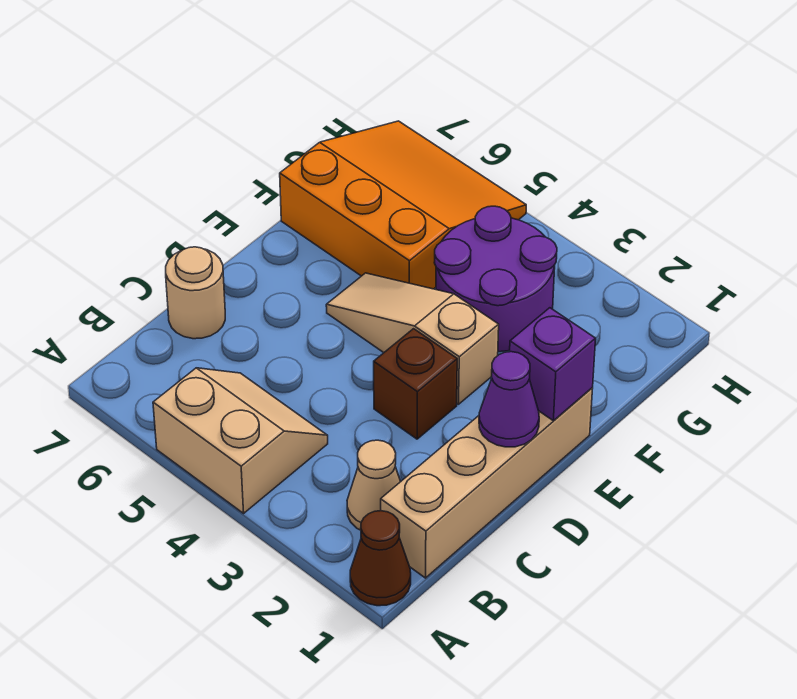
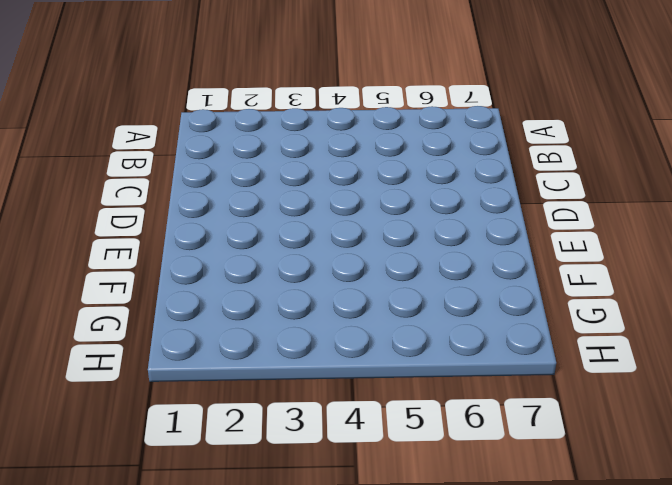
none -> brown cone A1 level 1
none -> tan slope A4:B5 level 1 top A

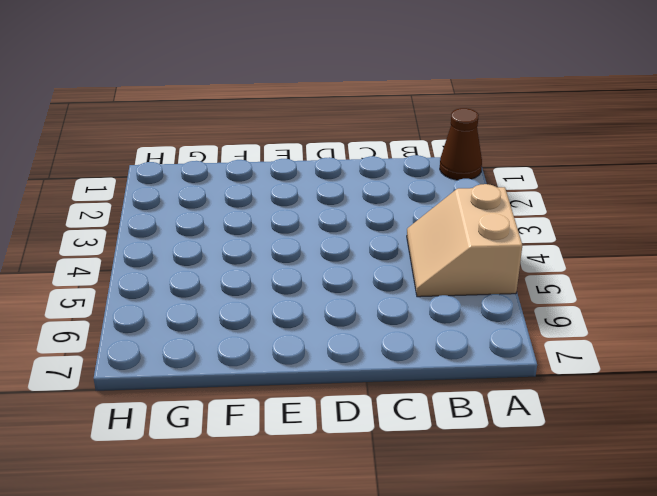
none -> tan brick B1:E1 level 1
none -> tan cone B2 level 1

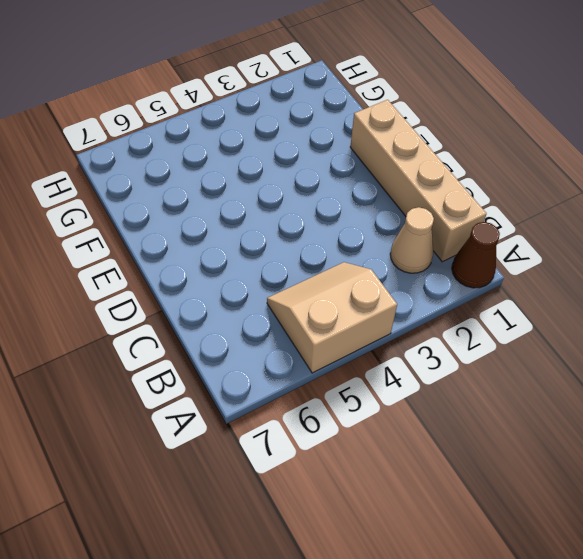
none -> tan round brick C7 level 1
none -> brown brick D3 level 1

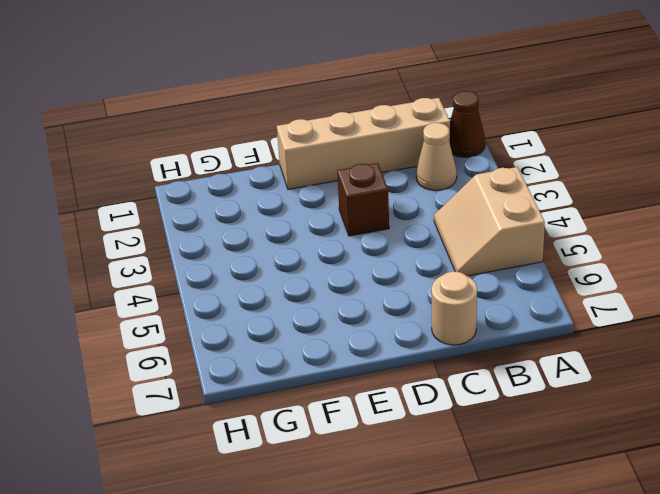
none -> tan slope E3:E5 level 1 top 3
none -> purple round brick F3:G4 level 1

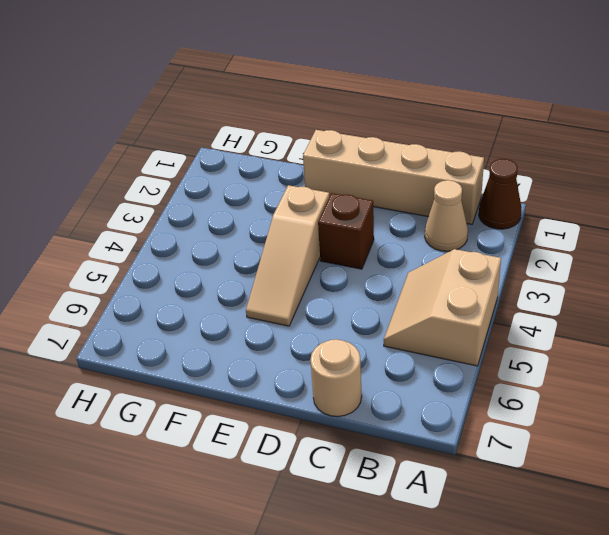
none -> purple round brick F3:G4 level 1
none -> orange slope F5:H7 level 1 top F

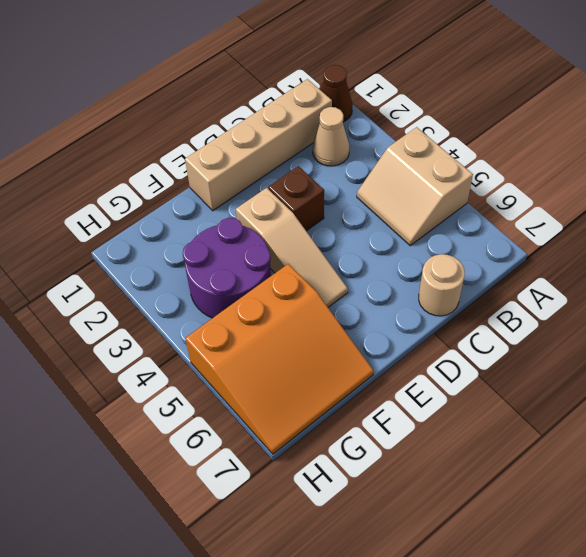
orange slope F5:H7 level 1 top 5 -> orange slope F5:H7 level 1 top F
none -> purple cone D1 level 2
none -> purple brick E1 level 2

